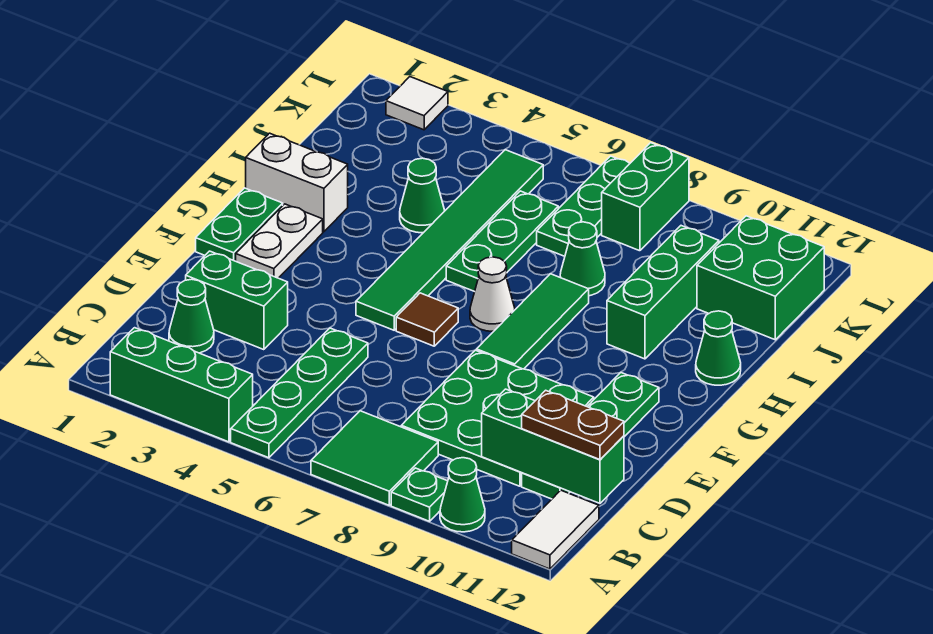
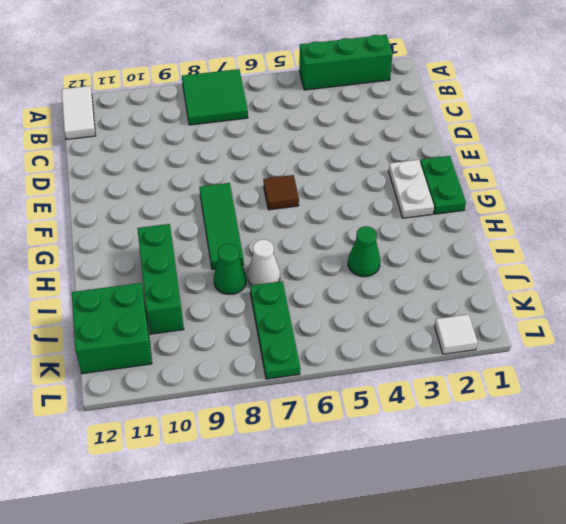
white cone I7 level 1 -> white cone G7 level 1
none -> green plate A5:D5 level 1
none -> green plate A9 level 1
none -> green cone A10 level 1

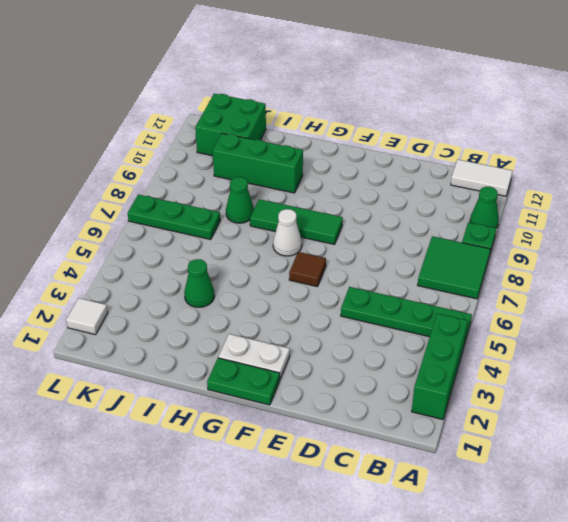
none -> green cone C2 level 1
none -> green plate C8:E10 level 1
none -> green plate C11:F11 level 1

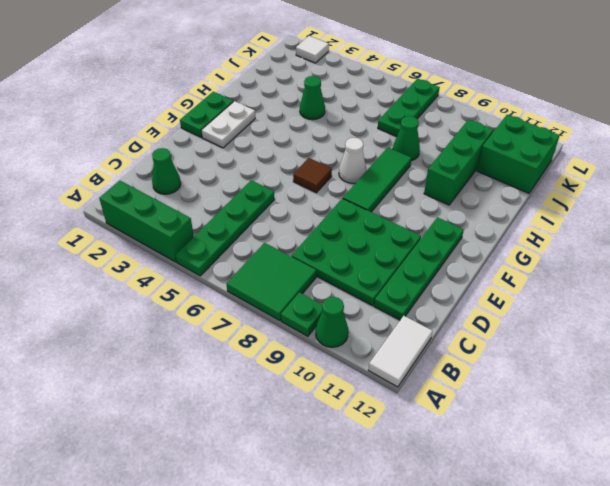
none -> green brick D2:D3 level 1
none -> green tile F5:K5 level 1
none -> white brick H1:H2 level 1

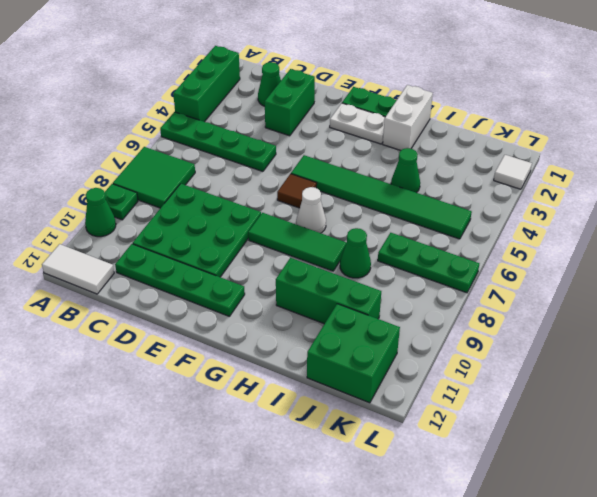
none -> green plate H6:J6 level 1
none -> green cone H12 level 1
none -> green brick K8:L8 level 1

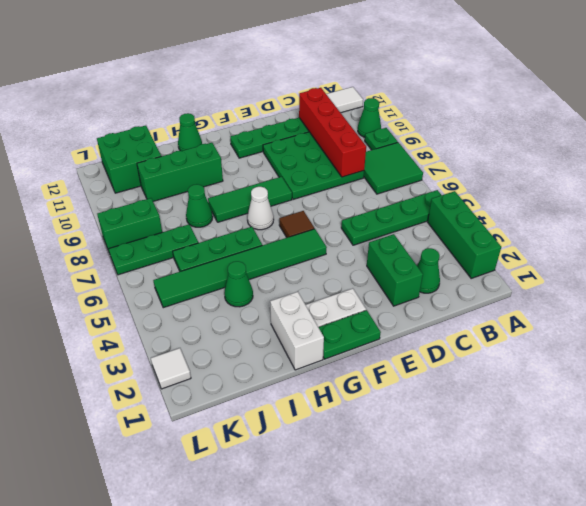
red brick C8:C11 level 2 -> green brick C10:C12 level 2
none -> brown plate C11:C12 level 3

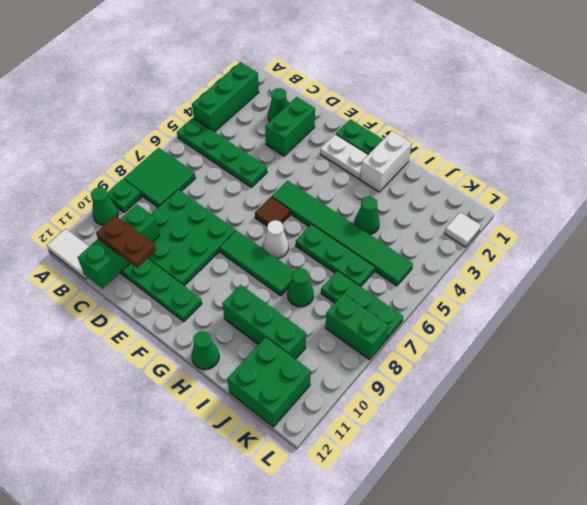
brown plate C11:D11 level 3 -> brown plate C11:C12 level 3

